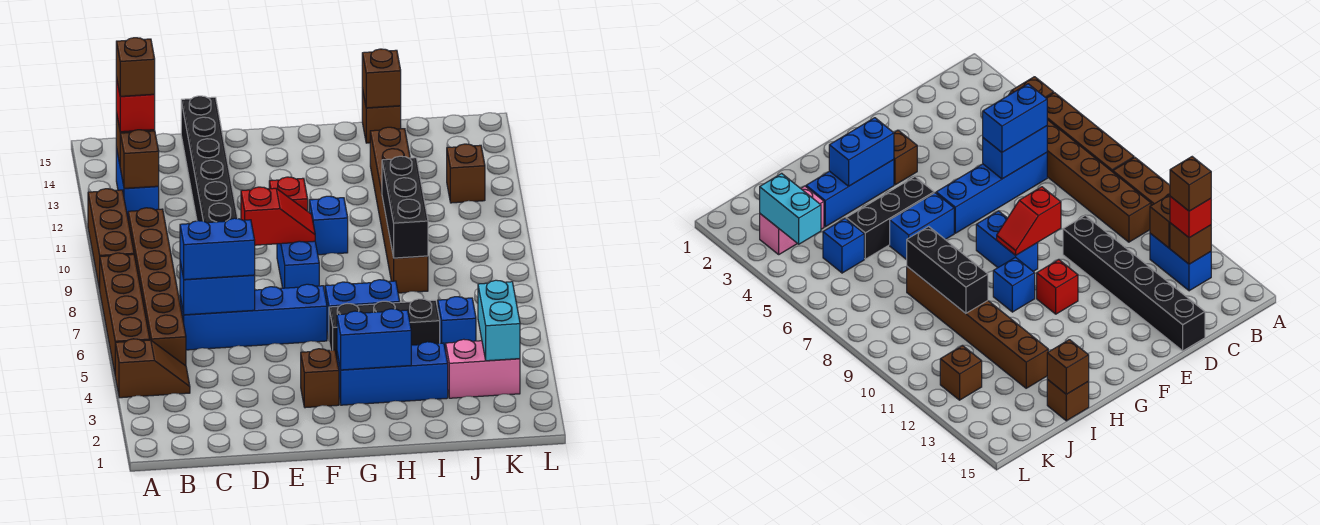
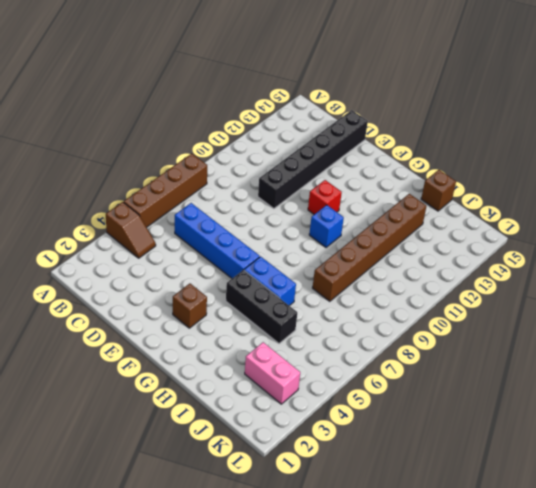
none -> brown brick A9:A11 level 1
none -> brown brick B5:B10 level 1
none -> blue brick B12:B13 level 1
none -> blue brick F8:F9 level 1

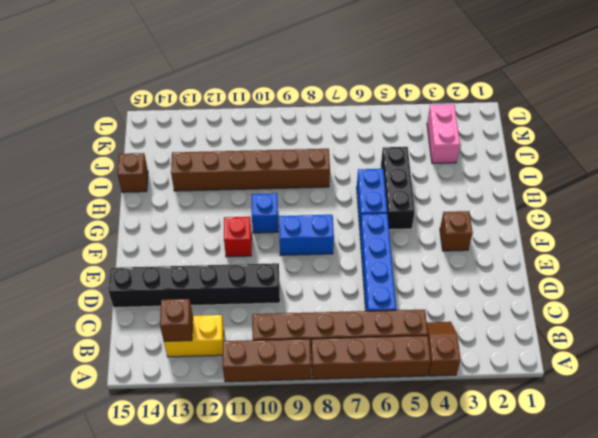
yellow brick B12:B13 level 1 -> blue brick B12:B13 level 1
none -> blue brick G3:I3 level 1
none -> blue brick J5 level 1
none -> brown brick K12 level 1
none -> brown brick B12 level 2

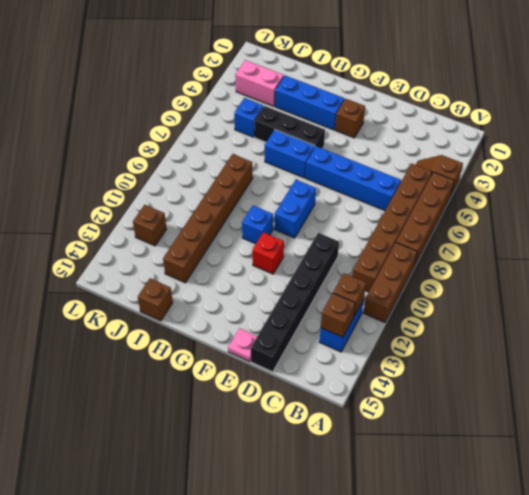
pink plate E15 level 1 -> none
none -> blue brick C6:D6 level 2
none -> red slope E9:F9 level 2 top E
none -> blue brick G3:H3 level 2
none -> black brick I8:I10 level 2

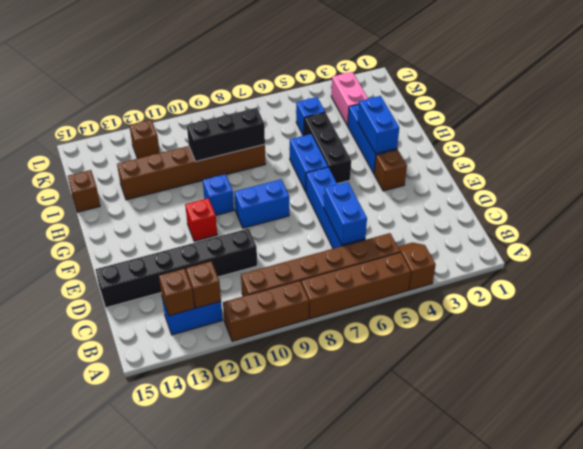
none -> red slope E9:F9 level 2 top E
none -> brown brick I15 level 2
none -> cyan brick K3:K4 level 2
none -> red brick B13 level 3

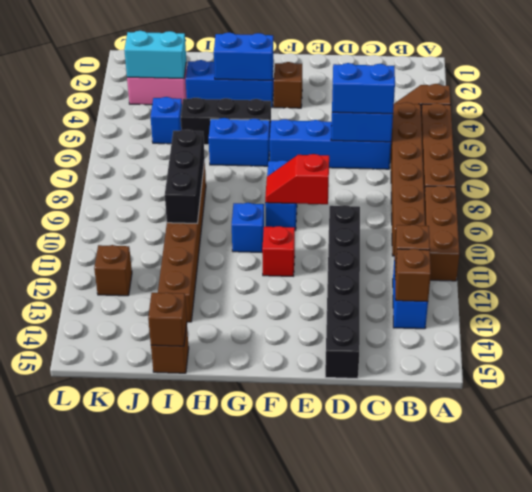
cyan brick J3:K3 level 2 -> cyan brick K3:K4 level 2
none -> red brick B13 level 3
none -> brown brick B13 level 4

